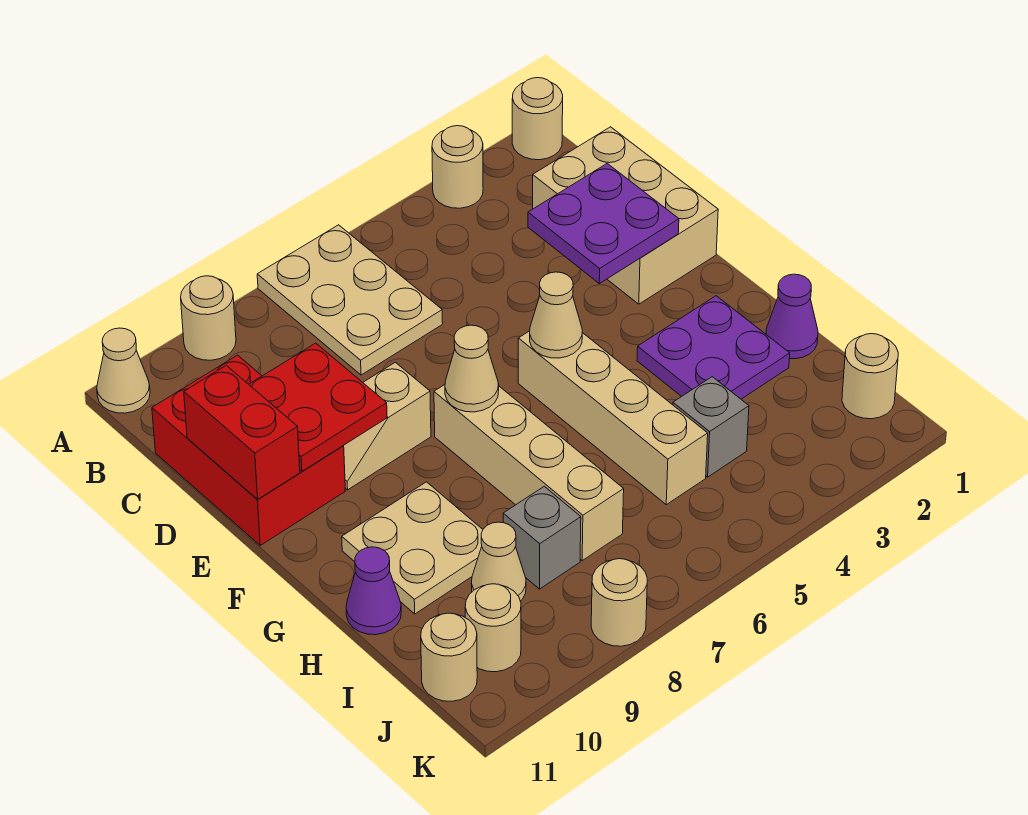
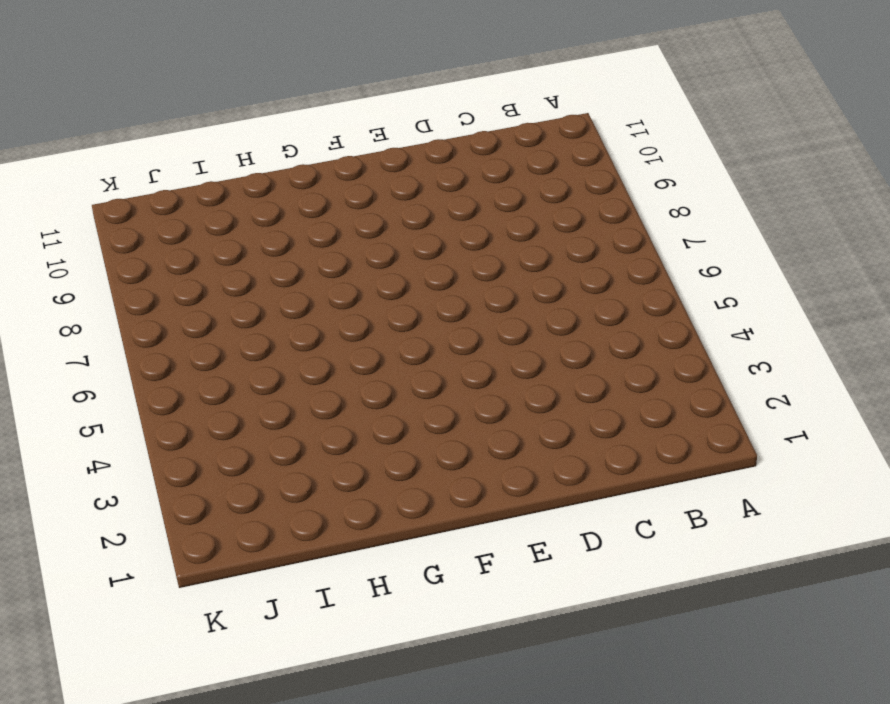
none -> tan round brick A1 level 1
none -> tan round brick A3 level 1
none -> tan plate A6:C7 level 1

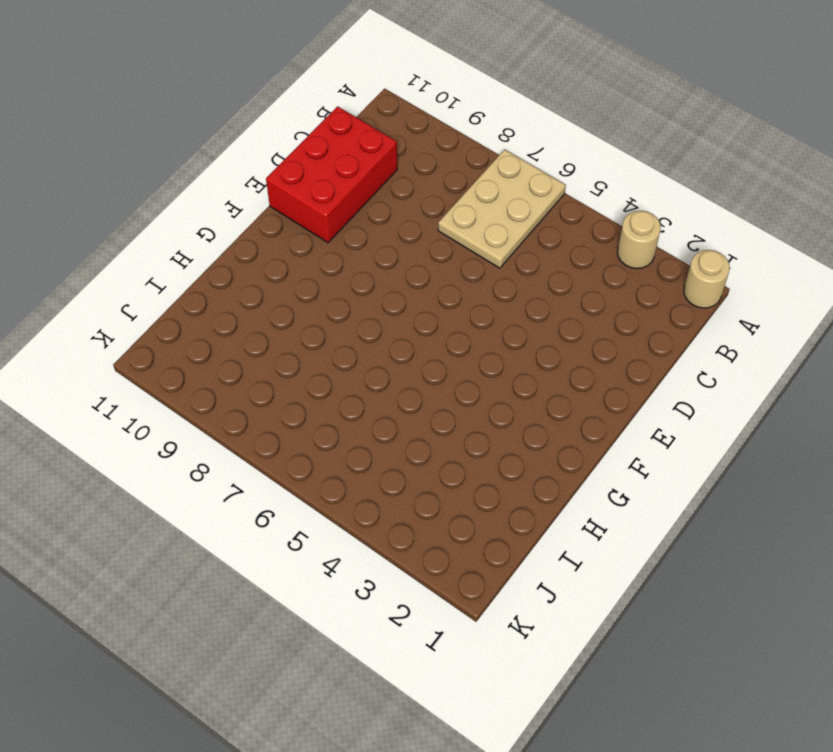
none -> tan round brick A9 level 1
none -> tan cone A11 level 1
none -> tan brick C1:E2 level 1

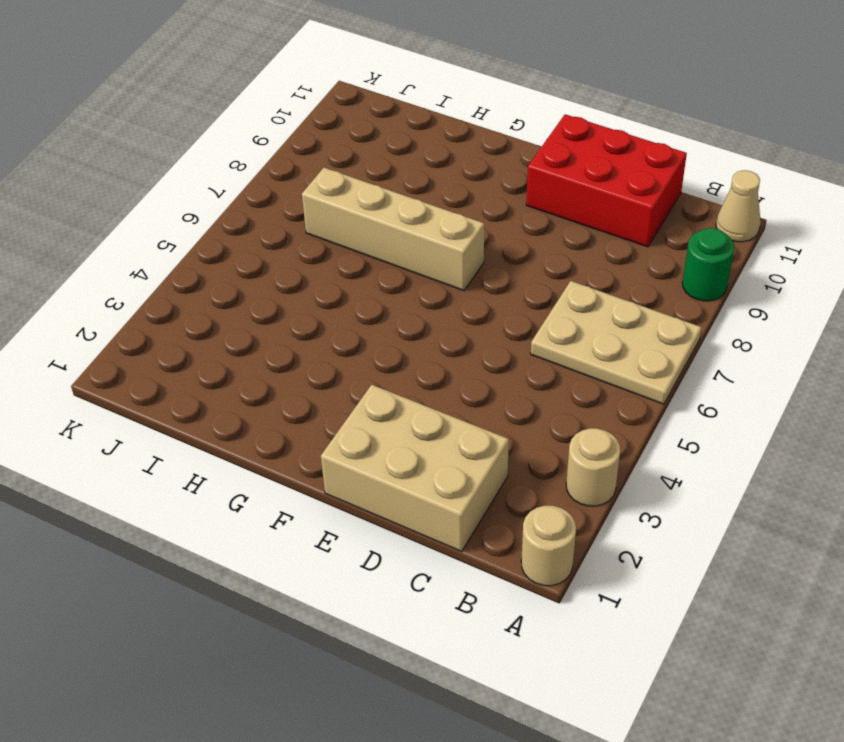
green round brick A9 level 1 -> tan round brick A9 level 1
none -> tan slope E8:E9 level 1 top 8
none -> tan brick F5:I5 level 1
none -> purple plate G2:H3 level 1

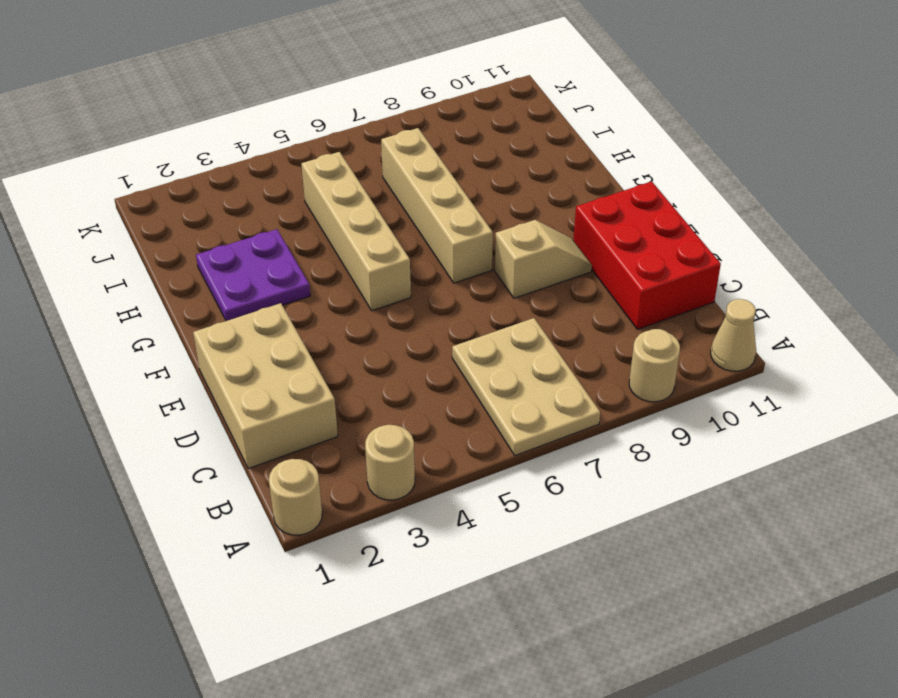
none -> tan plate G9:H10 level 1
none -> purple cone H1 level 1
none -> purple cone H11 level 1

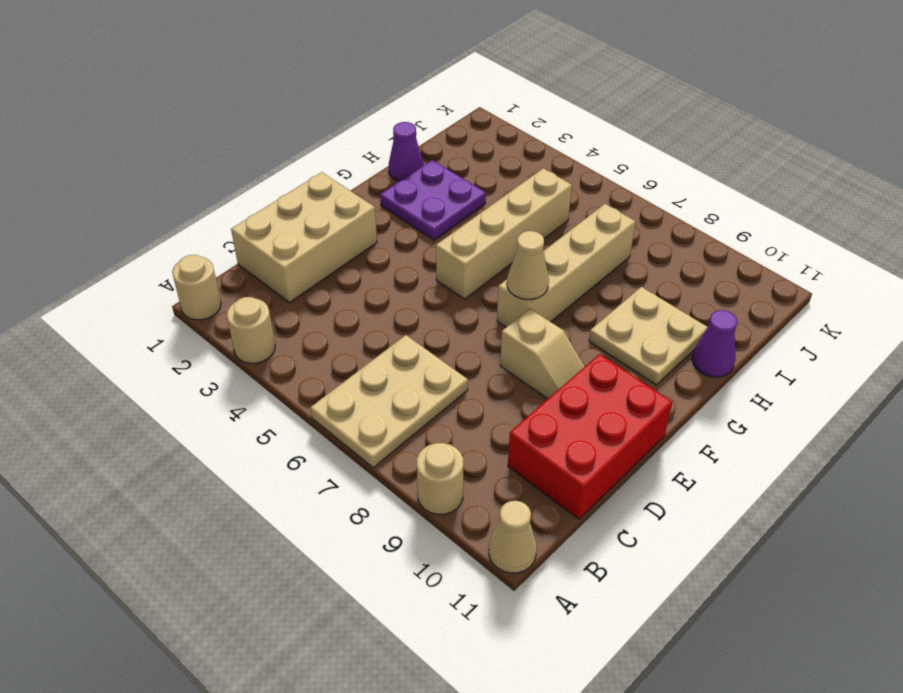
none -> grey brick I4 level 1
none -> grey brick I8 level 1
none -> tan cone I9 level 1

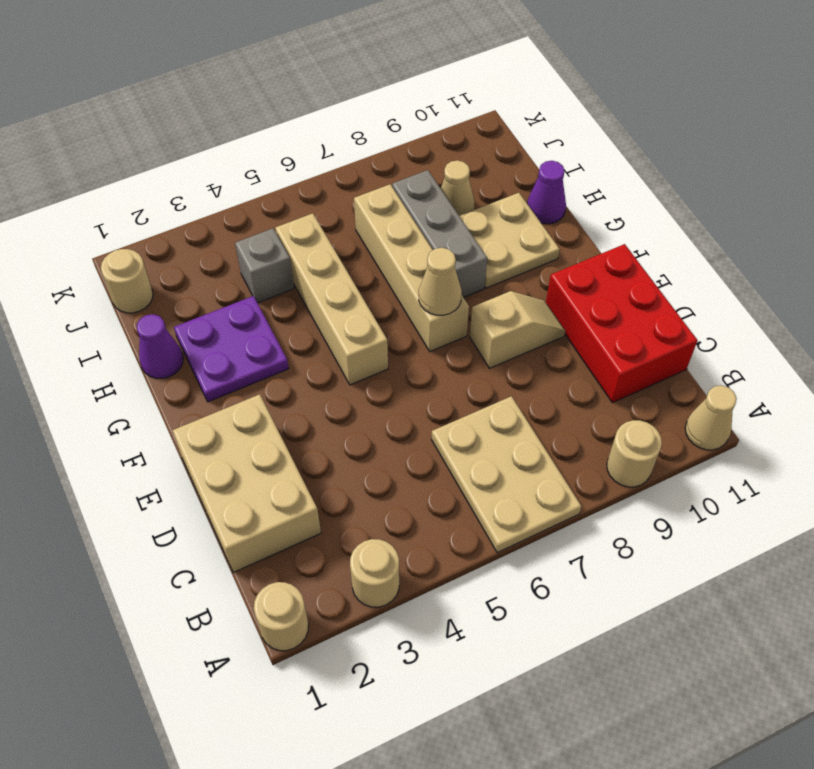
grey brick G8:I8 level 1 -> grey brick I8 level 1
none -> tan round brick J10 level 1
none -> tan round brick J11 level 1
none -> tan round brick K8 level 1

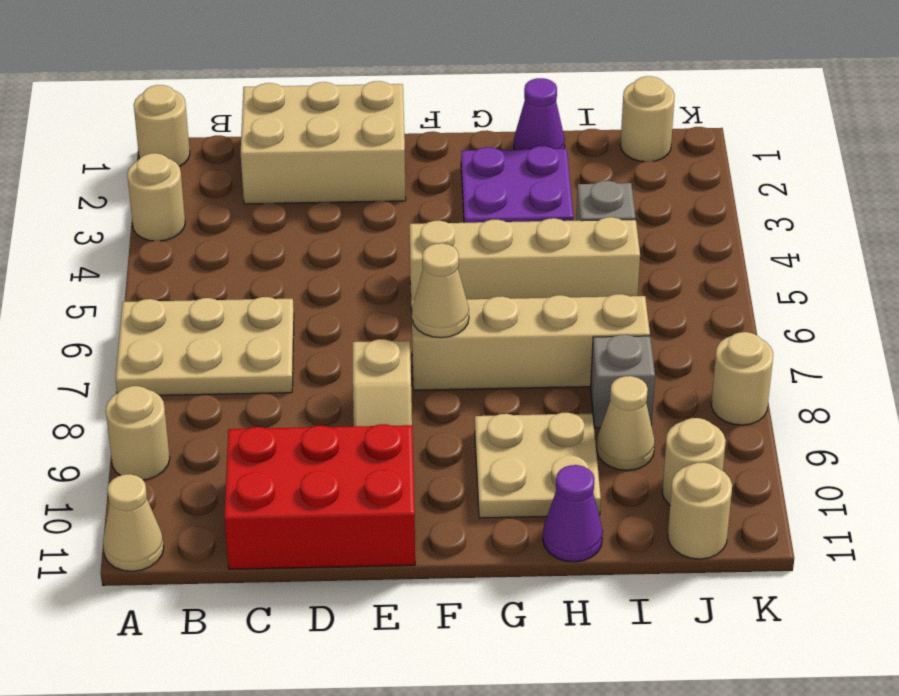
none -> purple plate D2:E3 level 2
none -> red plate D9:E10 level 2
none -> red brick D11:E11 level 2

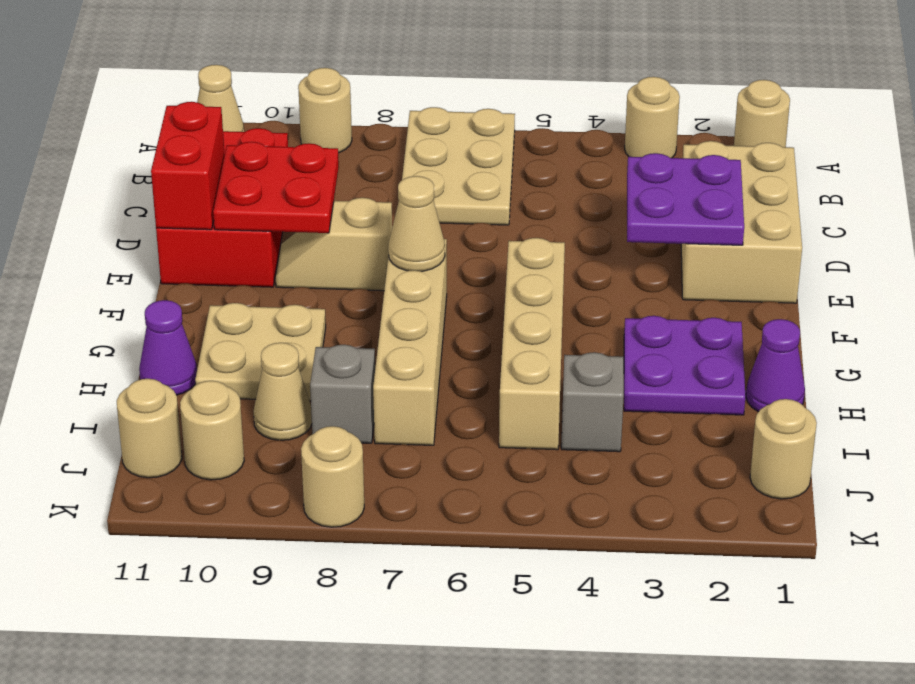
none -> tan cone F5 level 2

